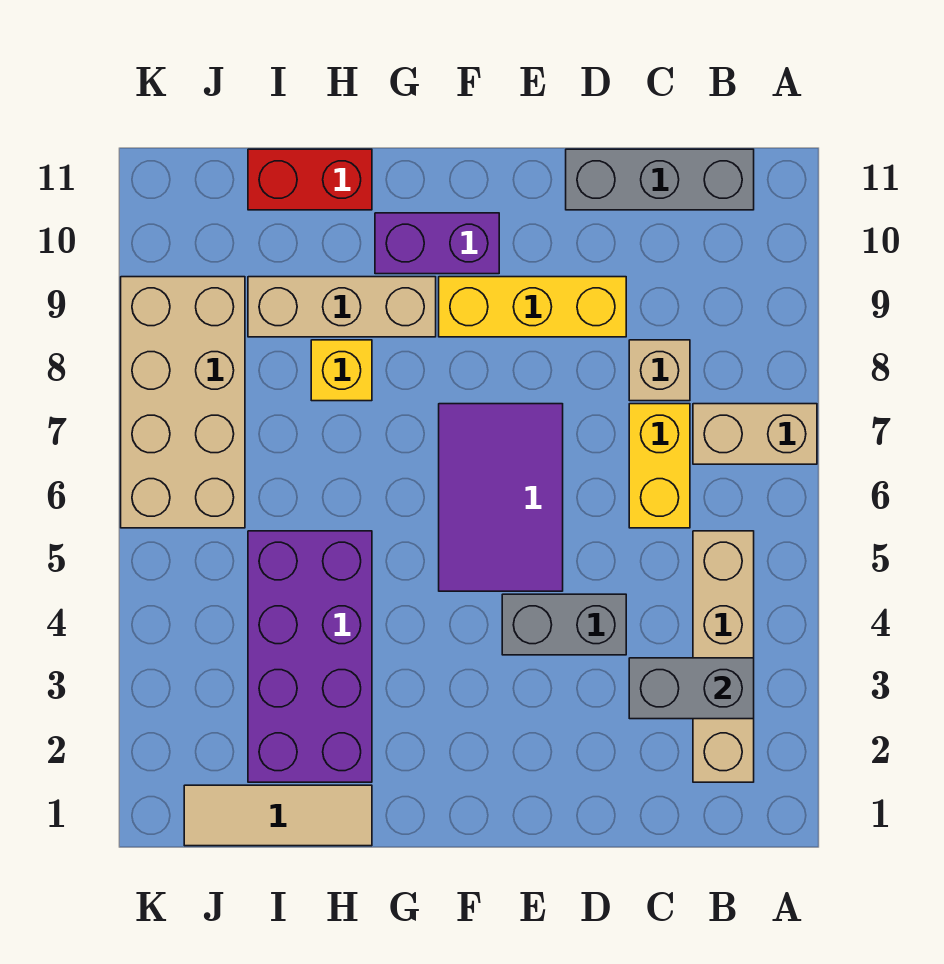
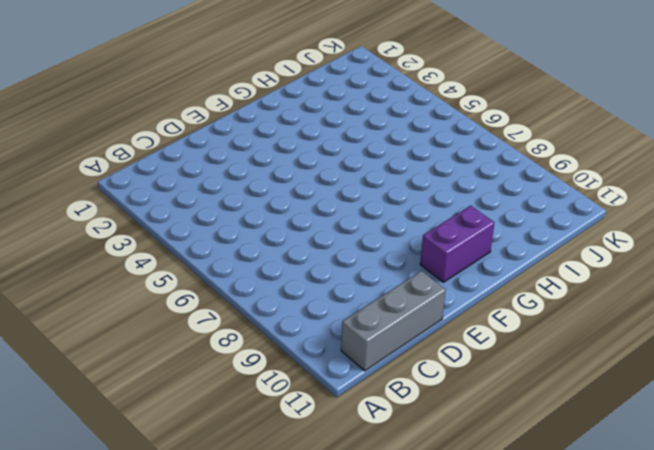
none -> tan brick A7:B7 level 1
none -> tan brick B2:B5 level 1
none -> yellow brick C6:C7 level 1

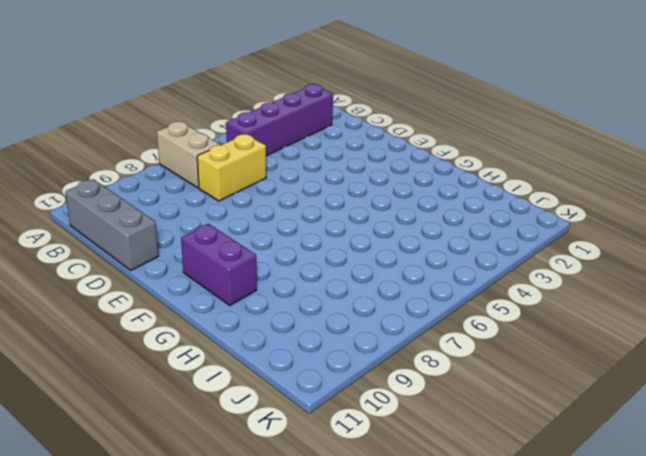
purple brick B2:B5 level 1 -> tan brick B2:B5 level 1
none -> tan brick C8 level 1
none -> grey brick D4:E4 level 1
none -> yellow brick D9:F9 level 1

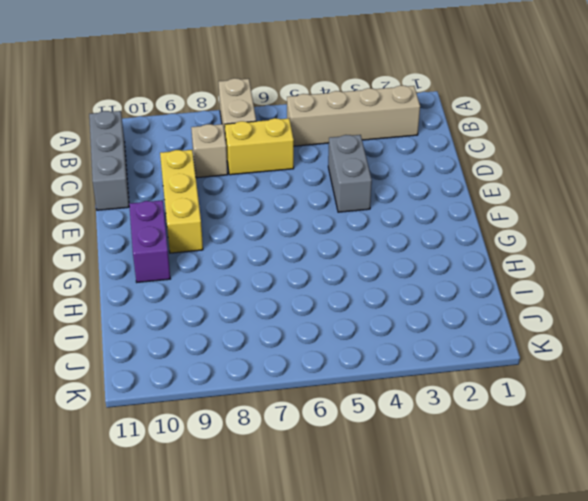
none -> purple tile E5:F7 level 1
none -> tan brick G9:I9 level 1
none -> tan tile H1:J1 level 1

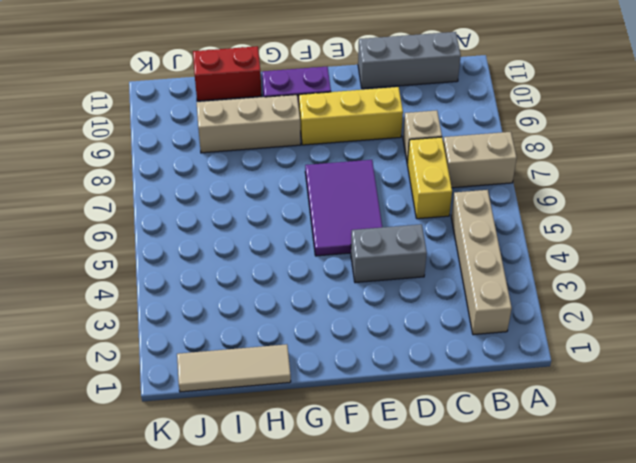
none -> purple brick H2:I5 level 1
none -> yellow brick H8 level 1
none -> tan brick J6:K9 level 1

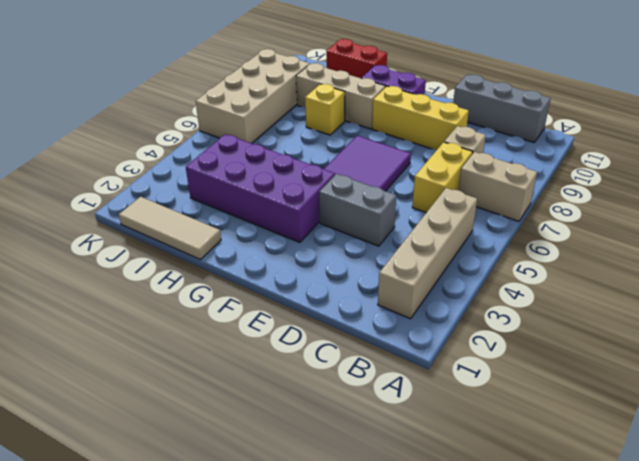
purple brick F3:I4 level 1 -> purple brick H2:I5 level 1
none -> grey brick B3:C3 level 2

